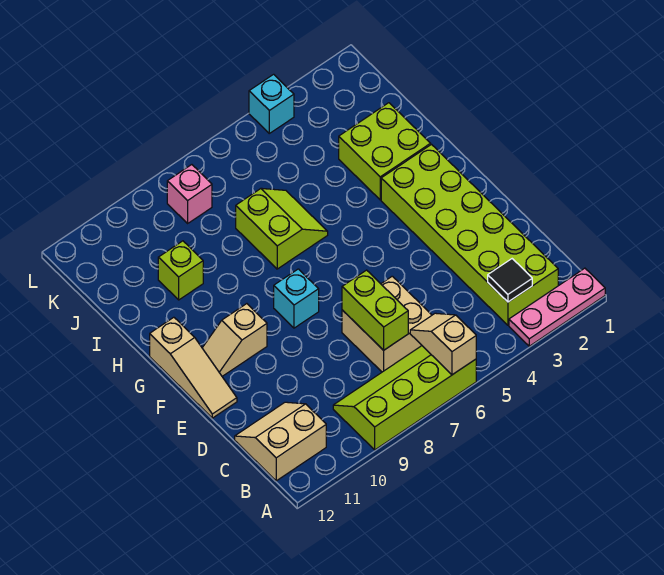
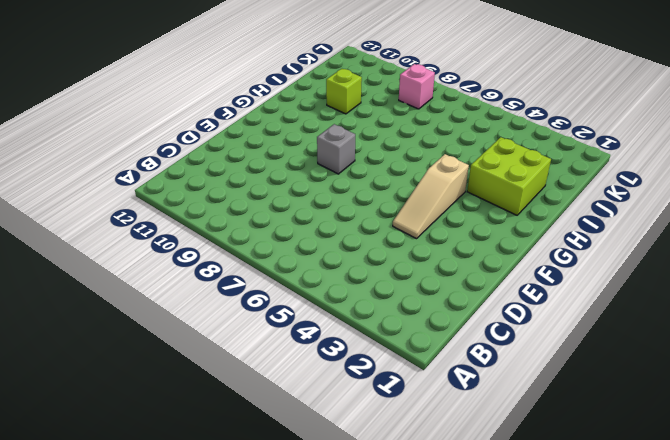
tan slope E4:G4 level 1 top G -> tan slope E12:G12 level 1 top G
grey brick F8 level 1 -> cyan brick F8 level 1
none -> pink plate A1:A3 level 1
none -> lime slope A6:B9 level 1 top A
none -> lime brick B2:G3 level 1

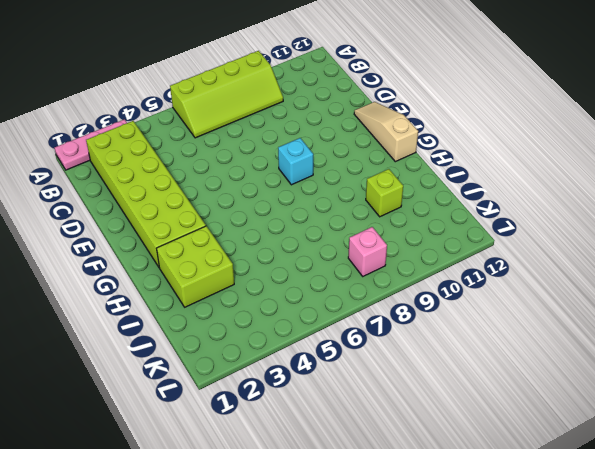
none -> tan slope B11:C12 level 1 top B
none -> tan brick C6:D7 level 1
none -> tan slope F10:F11 level 1 top 10

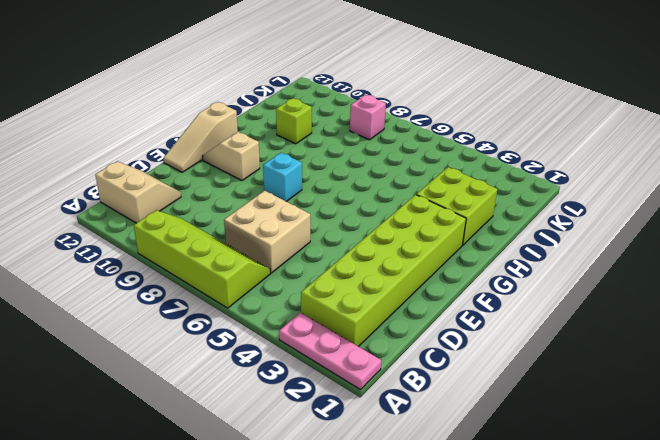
none -> lime slope H6:I7 level 1 top 7
none -> cyan brick L4 level 1
none -> tan slope A6:B6 level 2 top A

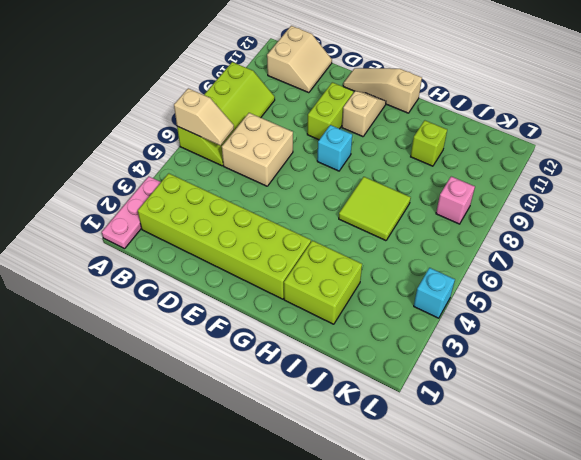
lime brick E9:E10 level 1 -> lime brick C7:D7 level 2
lime tile H6:I7 level 1 -> lime slope H6:I7 level 1 top 7
none -> black tile B3 level 2

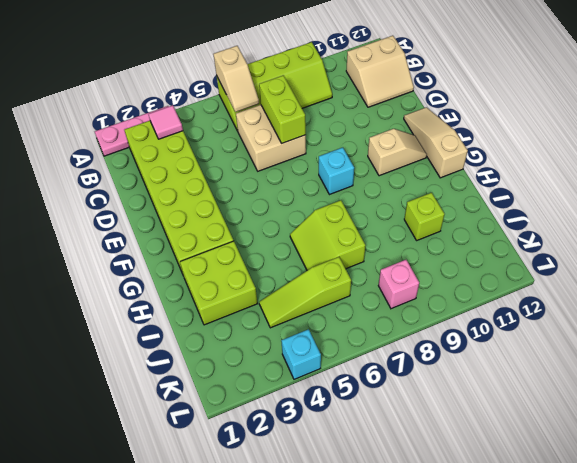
pink tile B3 level 2 -> black tile B3 level 2
lime slope J4:J6 level 1 top 6 -> none

